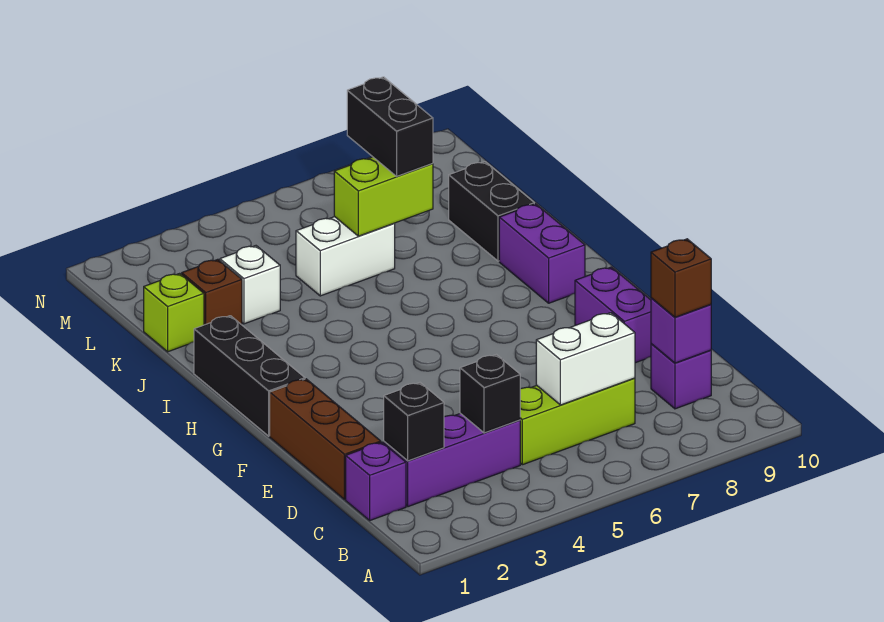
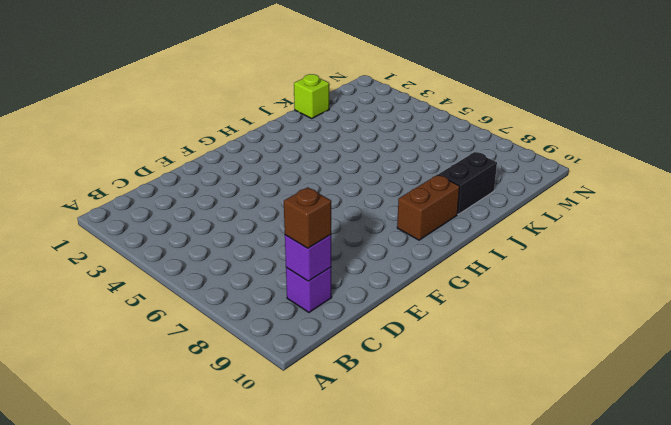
brown brick H9:I9 level 1 -> purple brick H9:I9 level 1
none -> purple brick C1 level 1
none -> purple brick C2:C4 level 1
none -> lime brick C5:C7 level 1

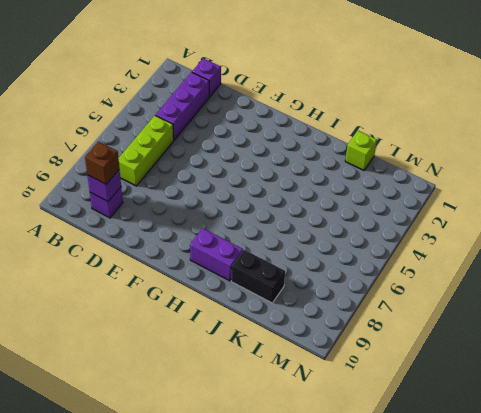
none -> brown brick D1:F1 level 1
none -> purple brick E9:F9 level 1
none -> black brick G1:I1 level 1

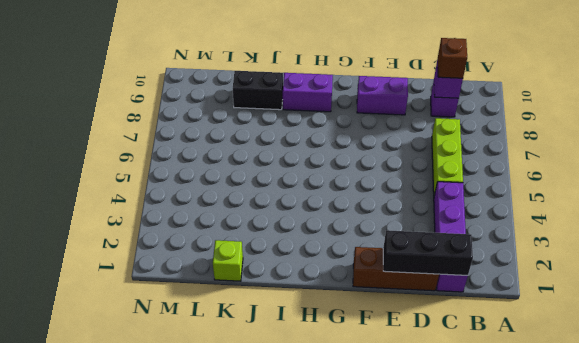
black brick C1:E1 level 2 -> black brick G1:I1 level 1
none -> brown brick K2 level 1
none -> white brick K3 level 1
none -> white brick K5:K6 level 1

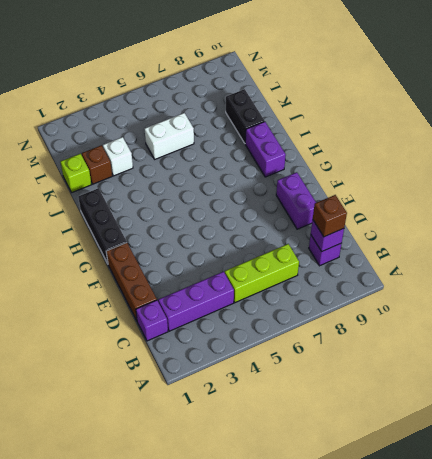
none -> black brick C2 level 2
none -> black brick C4 level 2
none -> white brick C6:C7 level 2

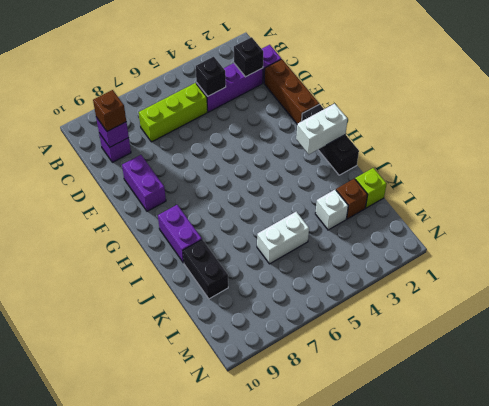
white brick H1:H2 level 2 -> white brick C6:C7 level 2
none -> lime brick K6:K7 level 2
none -> black brick K7:L7 level 3

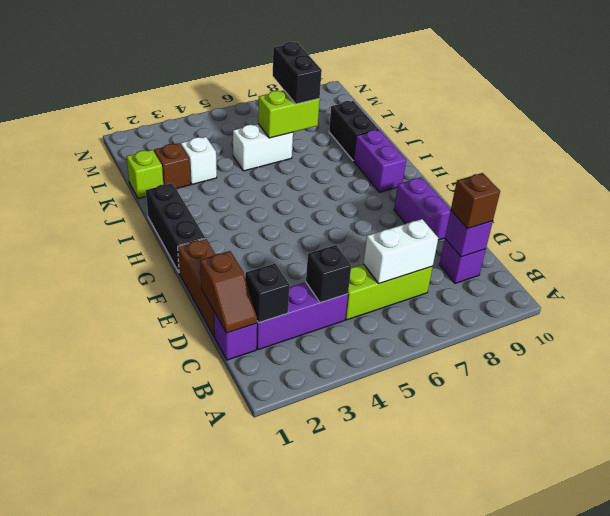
brown slope C1:D1 level 2 top D -> none

